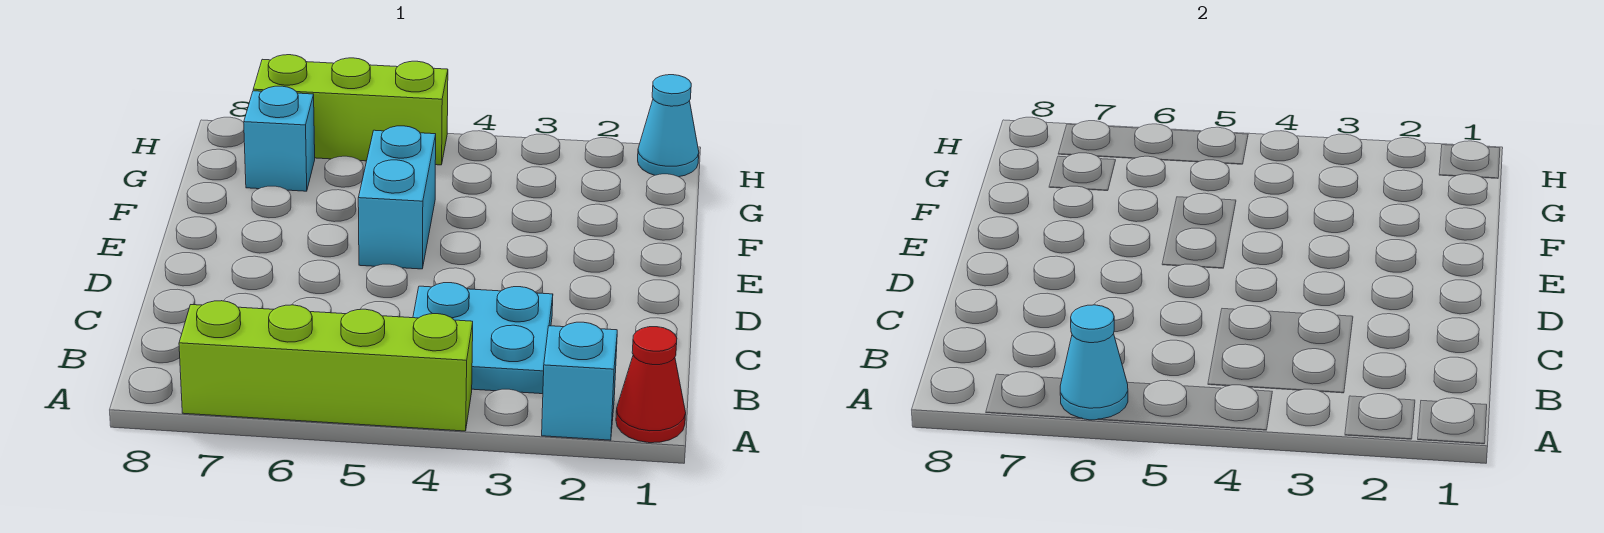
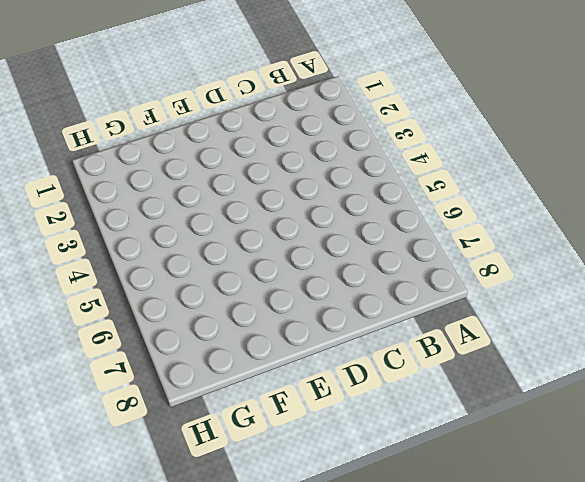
none -> red cone A1 level 1
none -> cyan brick A2 level 1

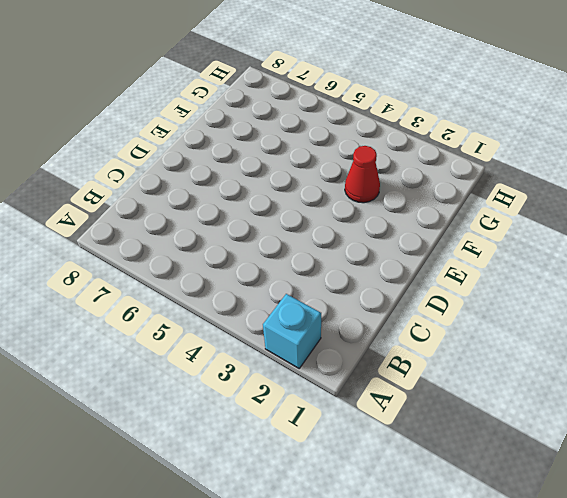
red cone F3 level 1 -> red cone A1 level 1
none -> lime brick A4:A7 level 1
none -> cyan plate B3:C4 level 1

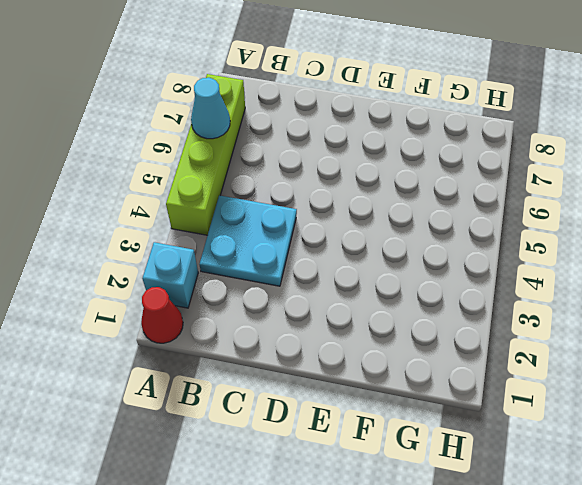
none -> cyan brick E5:F5 level 1
none -> cyan brick G7 level 1

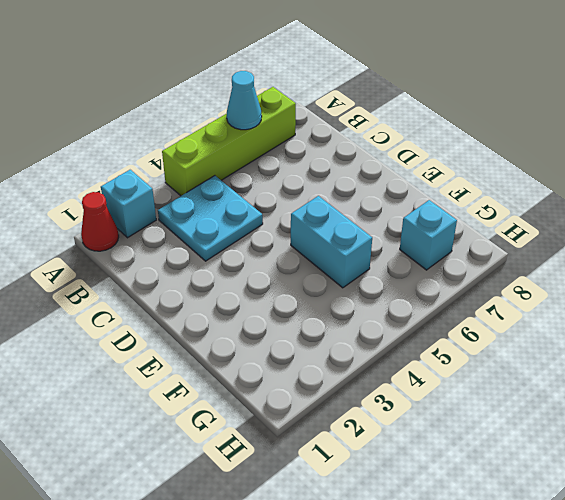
none -> cyan cone H1 level 1
none -> lime brick H5:H7 level 1

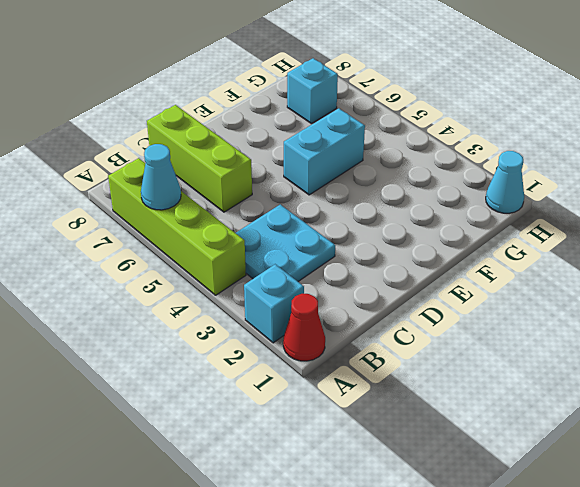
lime brick C6:C8 level 1 -> lime brick H5:H7 level 1

